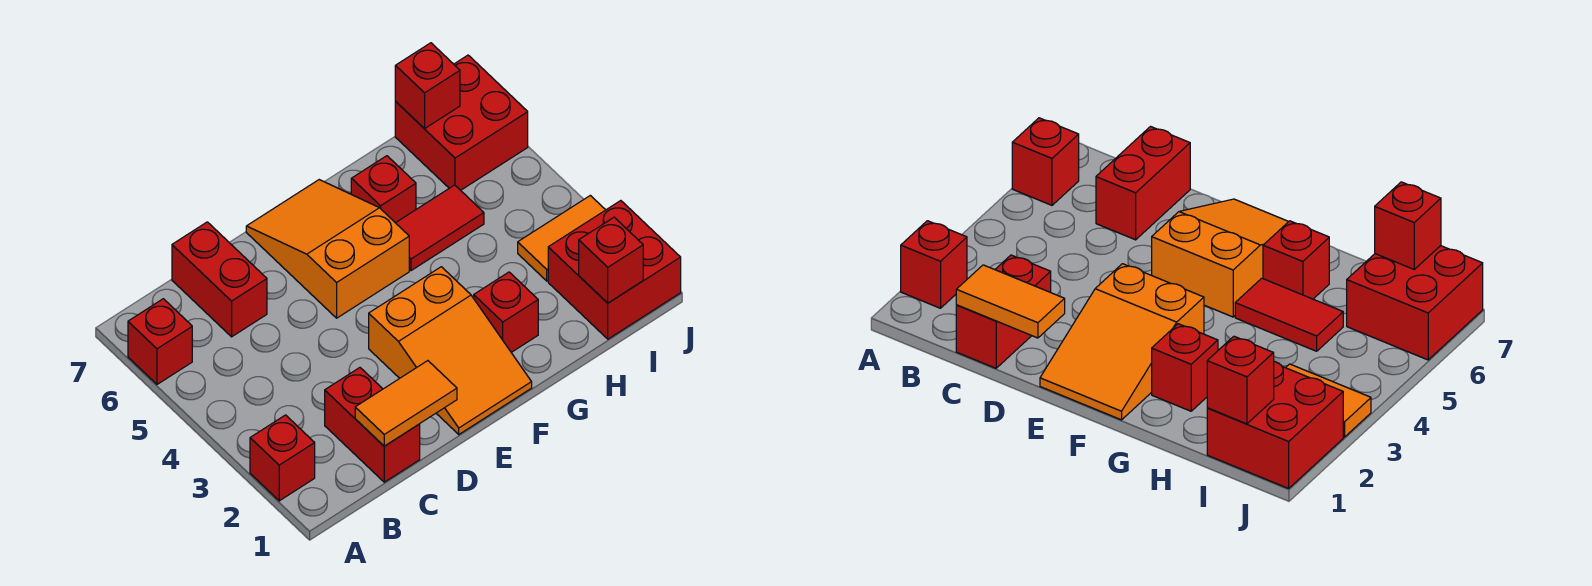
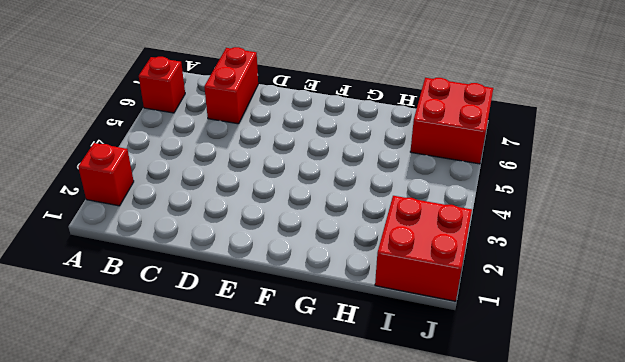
none -> red brick C1:C2 level 1
none -> orange slope E1:F3 level 1 top 3
none -> orange slope E5:F7 level 1 top 5

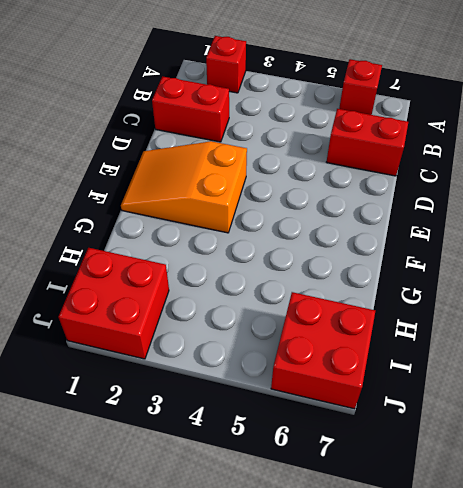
none -> orange slope E5:F7 level 1 top 5
none -> red brick G2 level 1
none -> red tile G5:H5 level 1

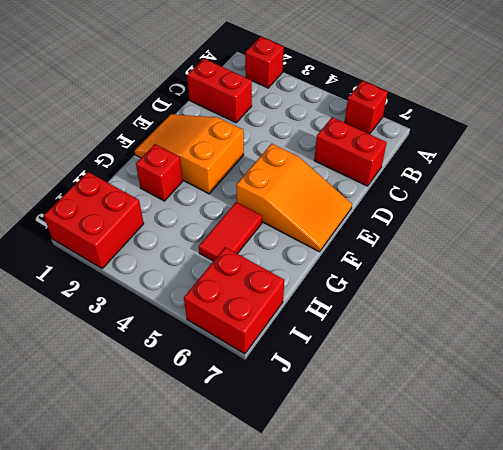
none -> red brick G6 level 1
none -> orange tile I3:J3 level 1
none -> orange tile C1:D1 level 2

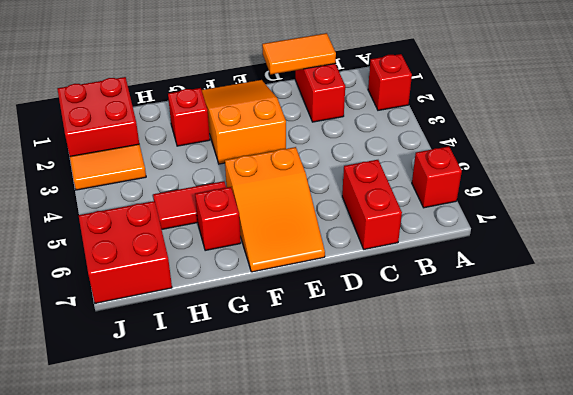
none -> red brick I1 level 2
none -> red brick I7 level 2

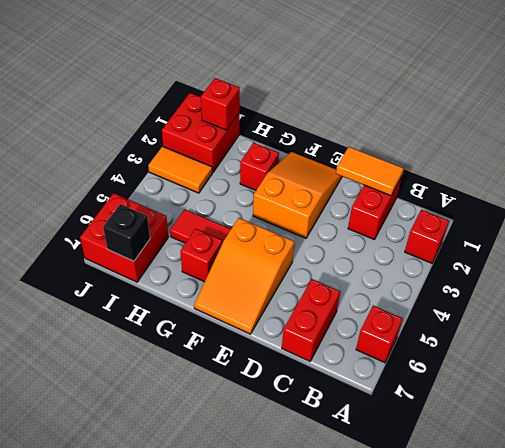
black brick I7 level 2 -> red brick I7 level 2

